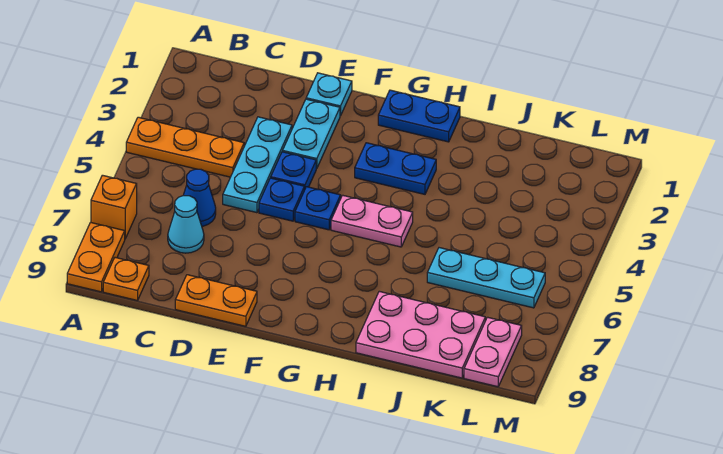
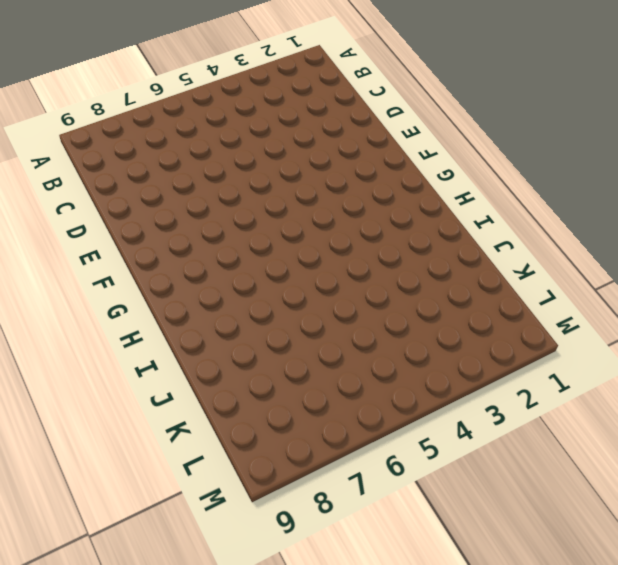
none -> orange plate A4:C4 level 1
none -> orange brick A7 level 1
none -> orange plate A8:A9 level 1

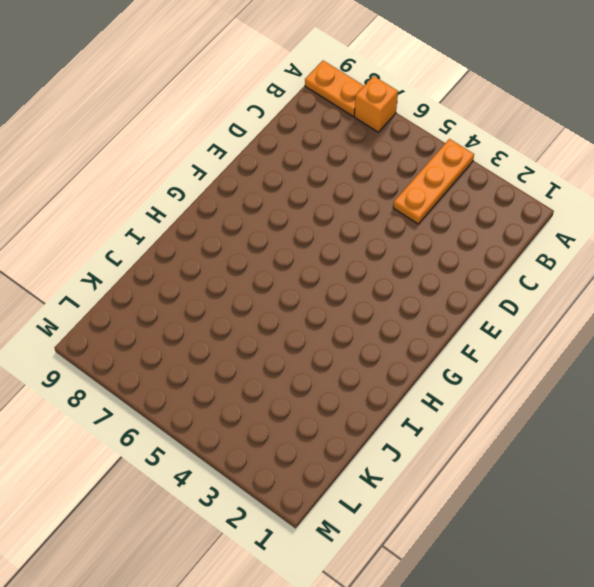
none -> orange plate B9 level 1
none -> blue cone C6 level 1
none -> cyan cone C7 level 1

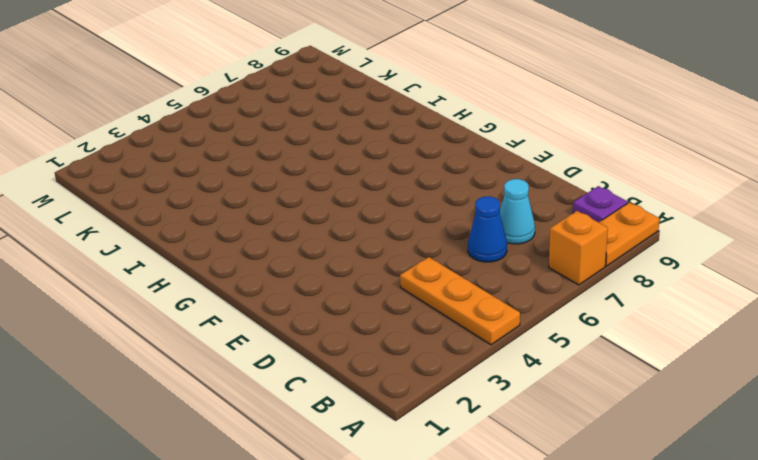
purple plate B9 level 1 -> orange plate B9 level 1
none -> cyan plate D3:D5 level 1
none -> orange plate D9:E9 level 1
none -> cyan plate E1 level 1

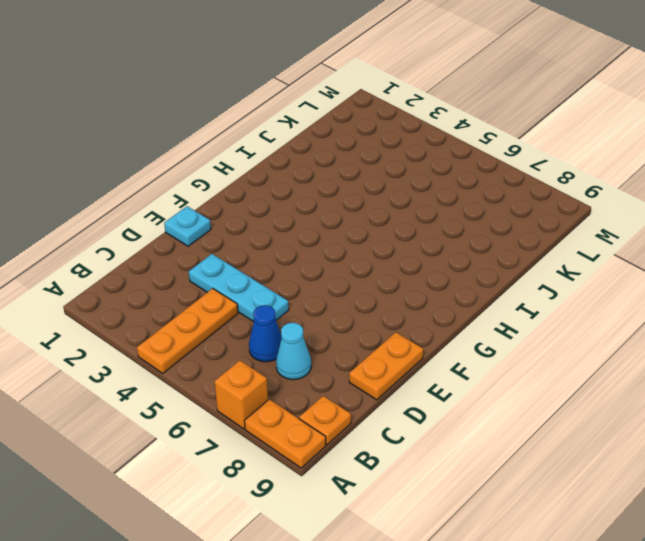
none -> cyan plate E2:E3 level 1
none -> blue plate E4 level 1
none -> blue plate E5 level 1

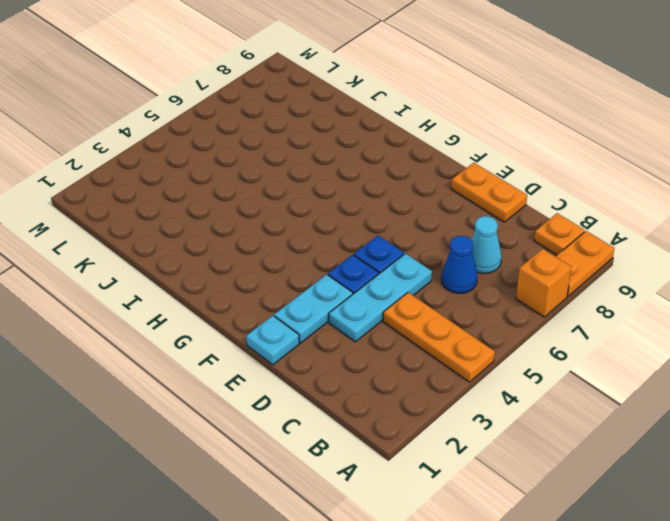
none -> blue plate F5 level 1
none -> blue plate G1:H1 level 1
none -> blue plate G3:H3 level 1

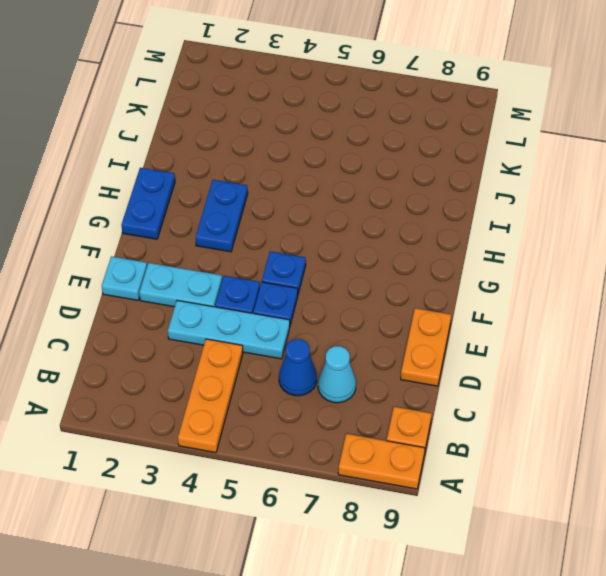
none -> orange brick A7 level 1
none -> pink plate G5:H5 level 1
none -> pink plate I8:K9 level 1

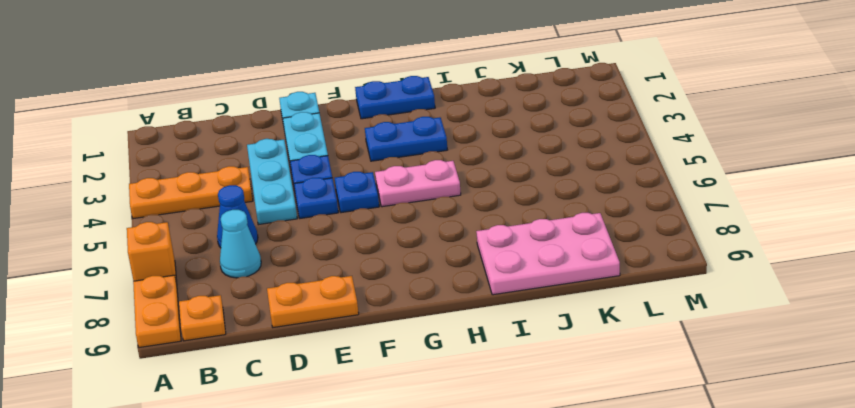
none -> cyan plate J6:L6 level 1
none -> pink plate L8:L9 level 1

